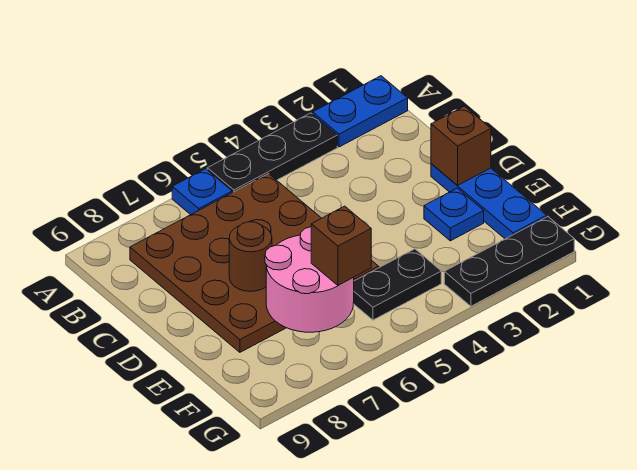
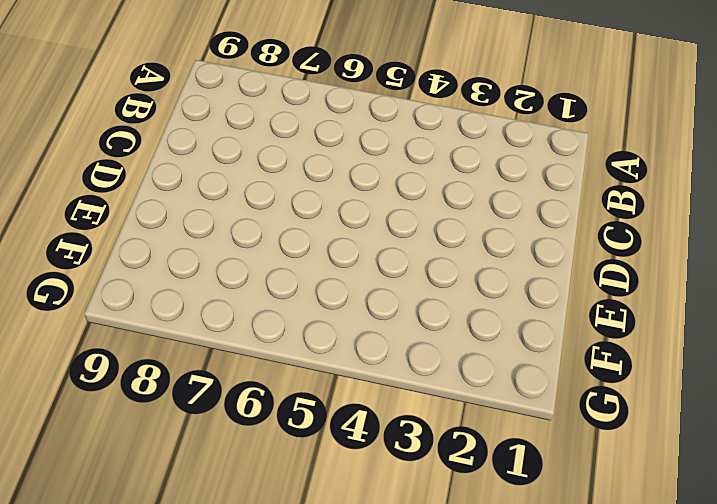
none -> blue plate A1:A2 level 1
none -> black plate A3:A5 level 1
none -> blue plate A6 level 1

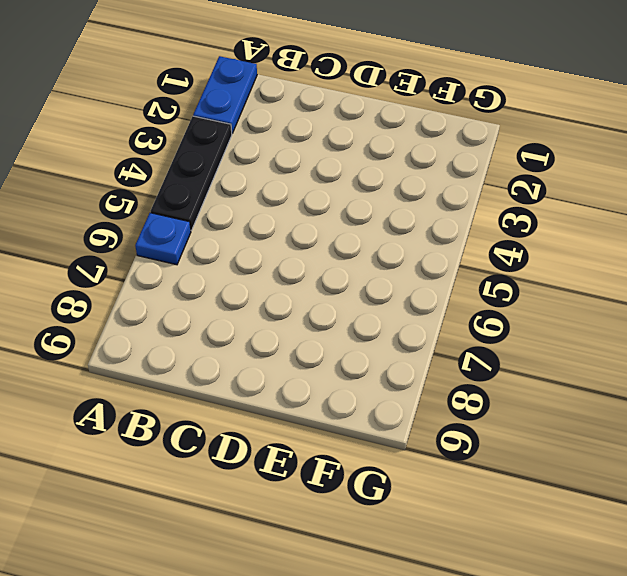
none -> brown plate B5:E8 level 1
none -> blue plate D1:F1 level 1
none -> blue plate E2 level 1

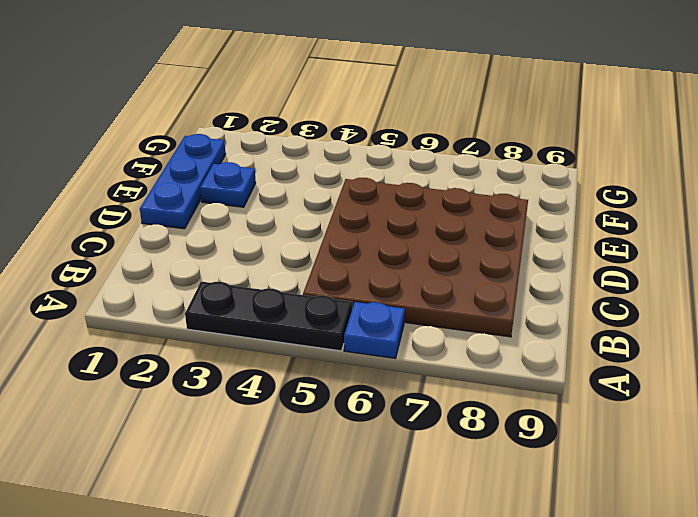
none -> blue plate A1:A2 level 1
none -> black plate F4:F5 level 1
none -> black plate G1:G3 level 1

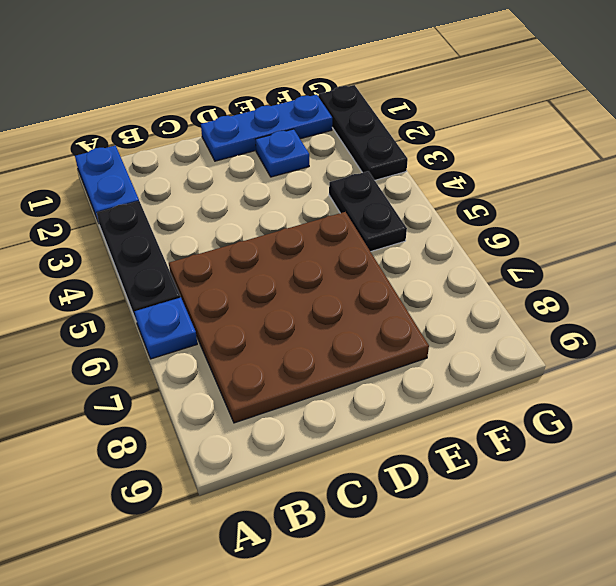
none -> brown brick D1 level 2
none -> brown round brick D7 level 2
none -> pink round brick E6:F7 level 2

